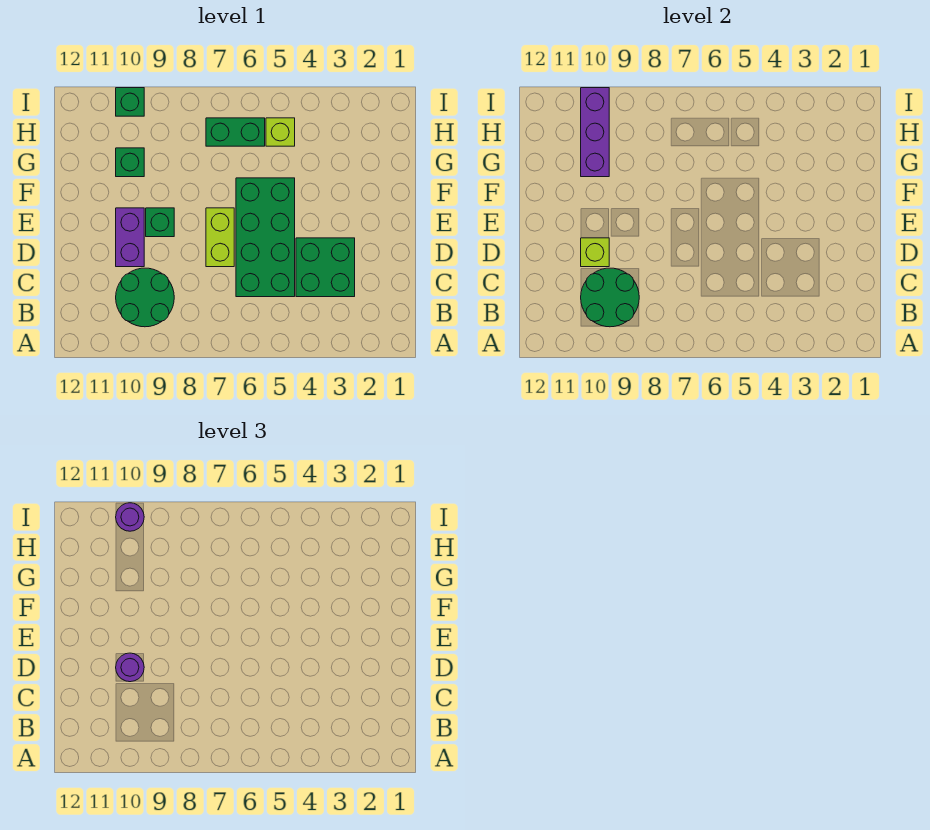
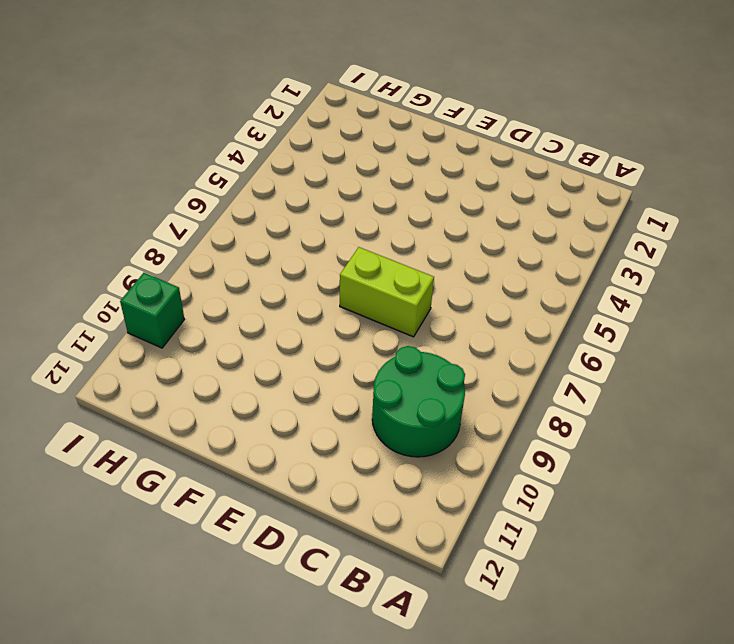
none -> green brick C3:D4 level 1
none -> green brick C5:F6 level 1
none -> purple brick D10:E10 level 1

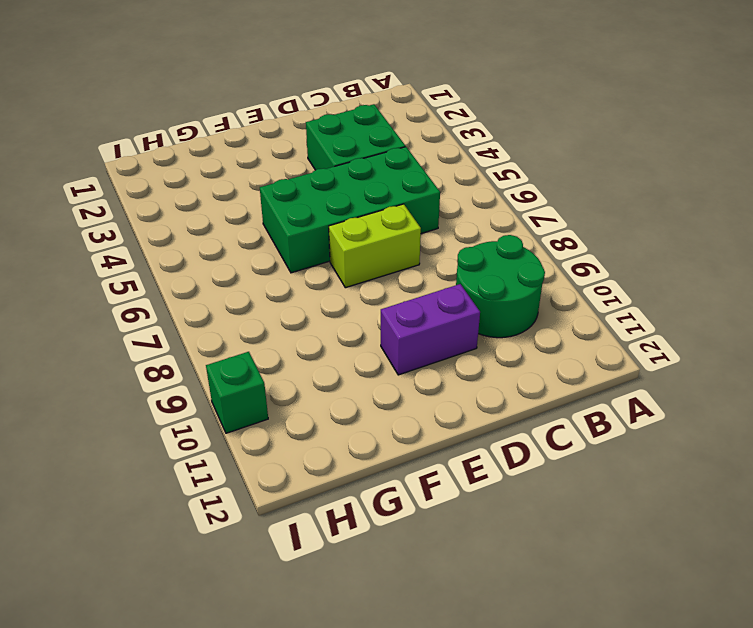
none -> green brick E9 level 1
none -> green brick G10 level 1
none -> lime brick H5 level 1

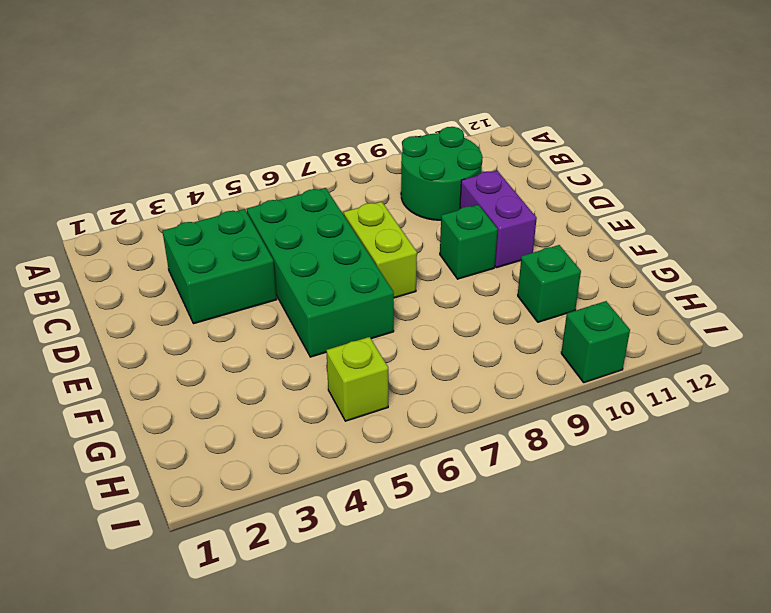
none -> green brick H6:H7 level 1
none -> green round brick B9:C10 level 2
none -> lime brick D10 level 2

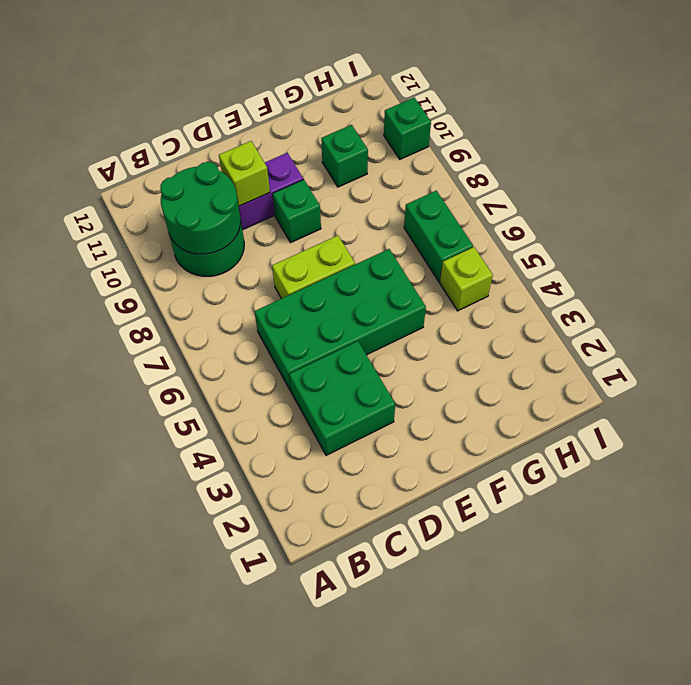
none -> purple brick G10:I10 level 2
none -> purple round brick D10 level 3
none -> purple round brick I10 level 3

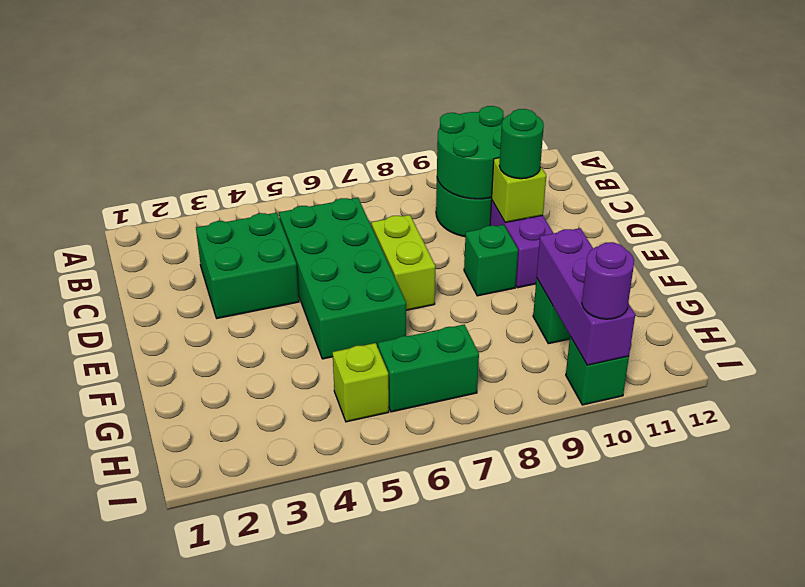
green round brick D10 level 3 -> purple round brick D10 level 3

